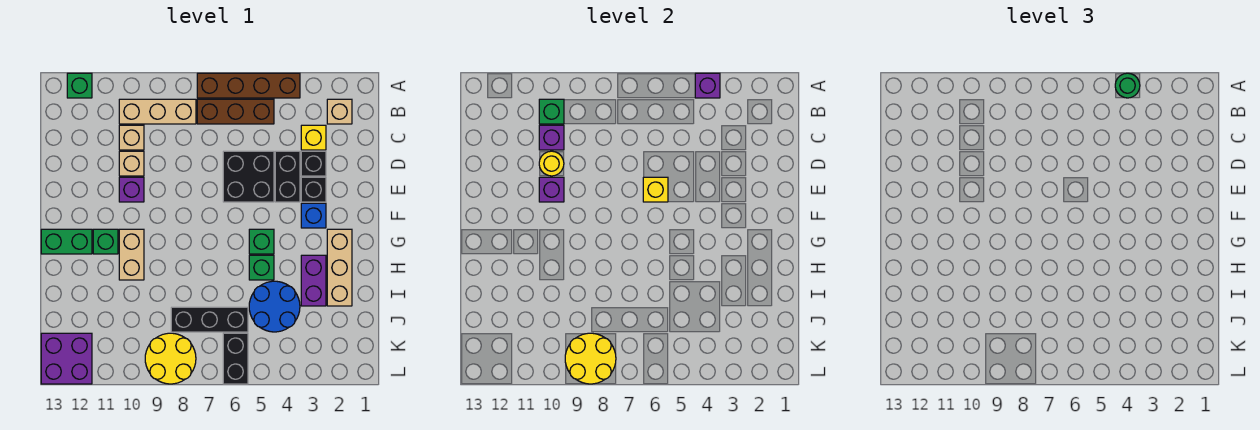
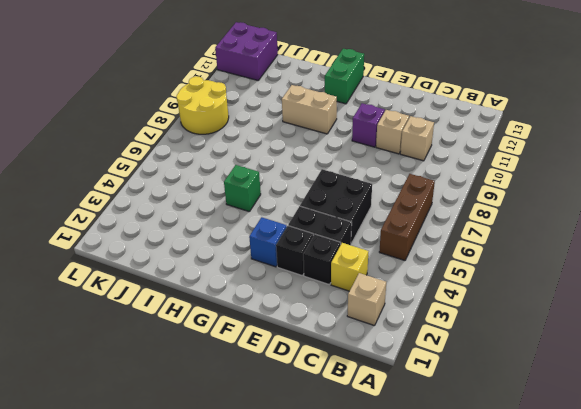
none -> brown brick A4:A7 level 1
none -> green brick A12 level 1
none -> tan brick B8:B10 level 1
none -> tan brick G2:I2 level 1

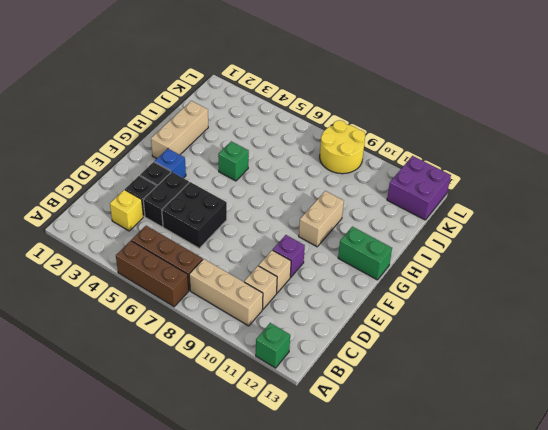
brown brick A5:A7 level 1 -> brown brick A4:A7 level 1
none -> tan brick B2 level 1
none -> green brick G5 level 1
none -> green brick G11 level 1
none -> purple brick H3:I3 level 1

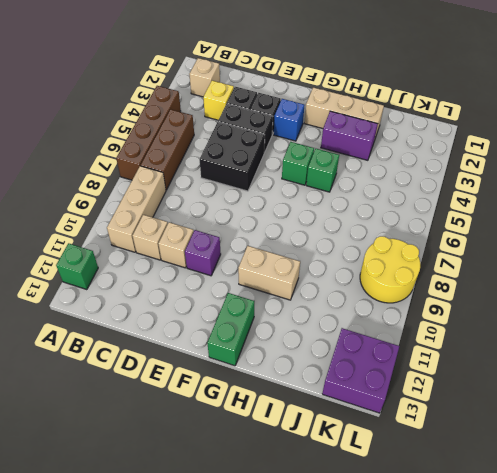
none -> green brick G11 level 1
none -> blue round brick I4:J5 level 1
none -> black brick J6:J8 level 1
none -> black brick K6:L6 level 1

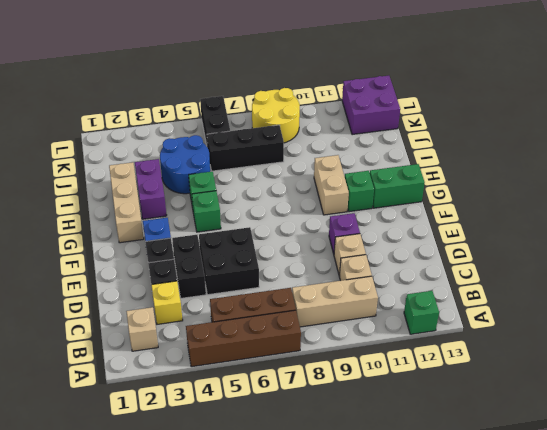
none -> purple brick A4 level 2
none -> green brick B10 level 2
none -> purple brick C10 level 2
none -> yellow round brick D10 level 2

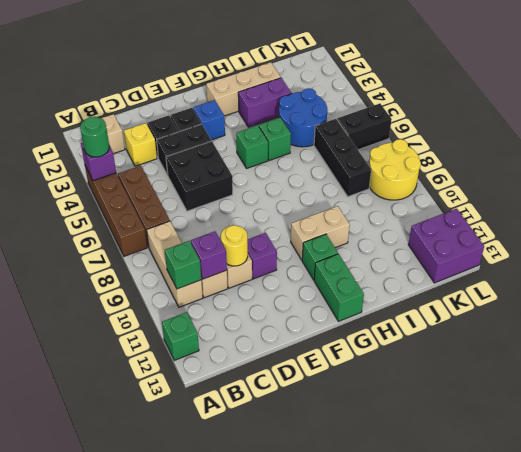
none -> yellow brick E6 level 2
none -> purple brick E10 level 2
none -> yellow round brick K8:L9 level 2

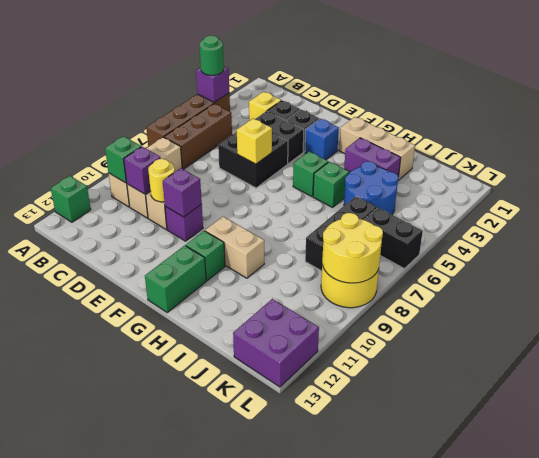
none -> tan brick B2 level 1

